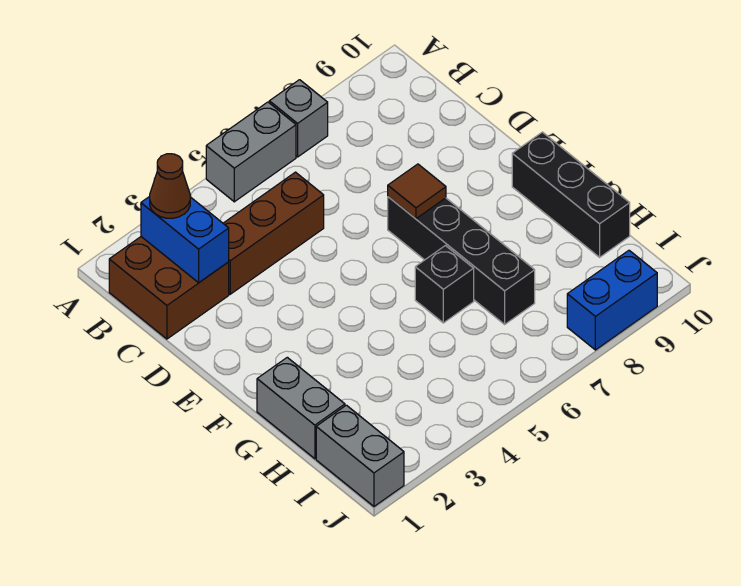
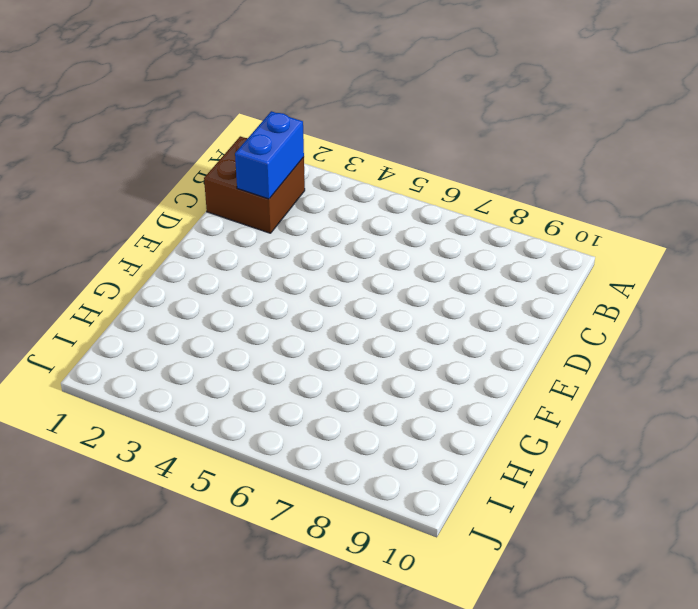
none -> grey brick A5:A6 level 1
none -> grey brick A7 level 1
none -> brown brick C3:C5 level 1

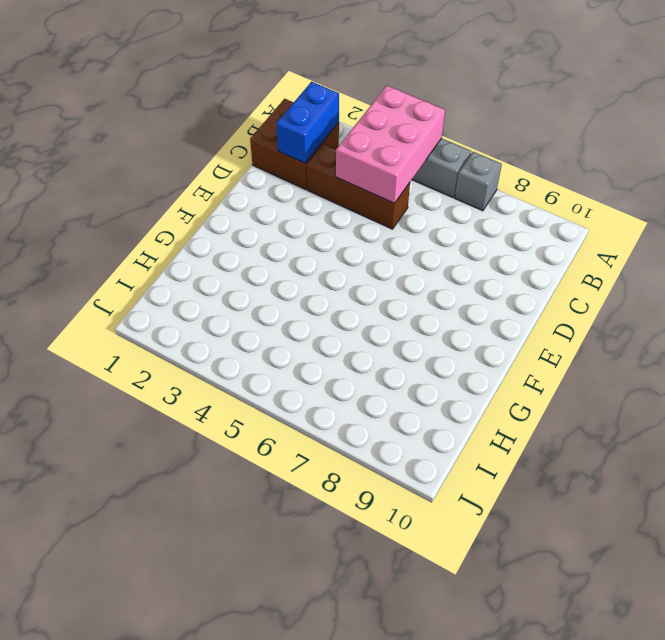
pink brick A4:C5 level 2 -> none
none -> black brick E7:H7 level 1
none -> black brick F10:H10 level 1
none -> grey brick G1:H1 level 1

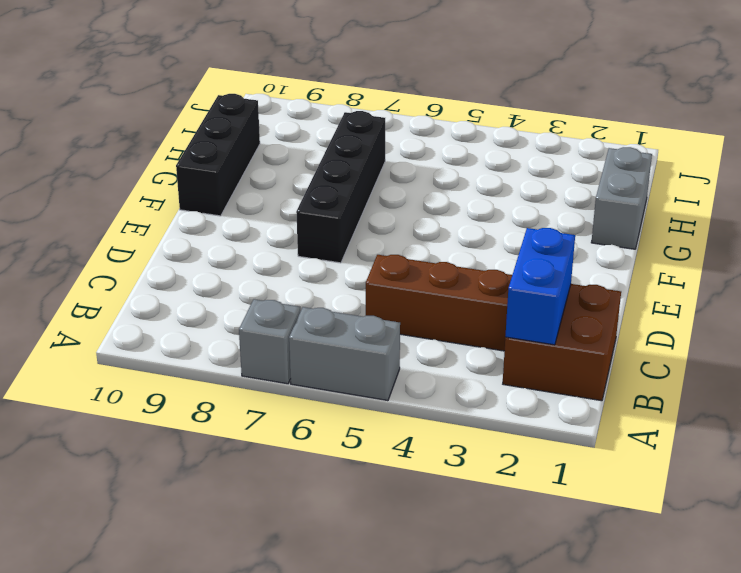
none -> black brick G6 level 1
none -> grey brick I1:J1 level 1
none -> blue brick J8:J9 level 1

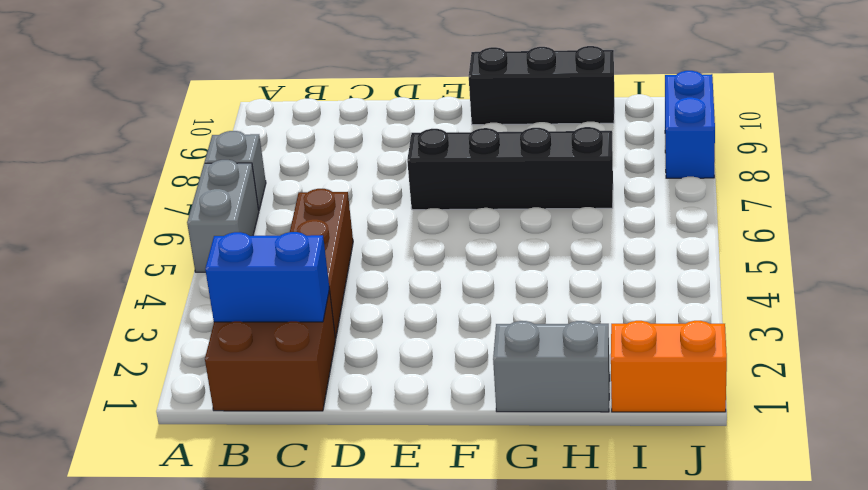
orange brick I1:J1 level 1 -> grey brick I1:J1 level 1
none -> black brick G6 level 1
none -> brown tile E7 level 2
none -> brown cone B2 level 3

